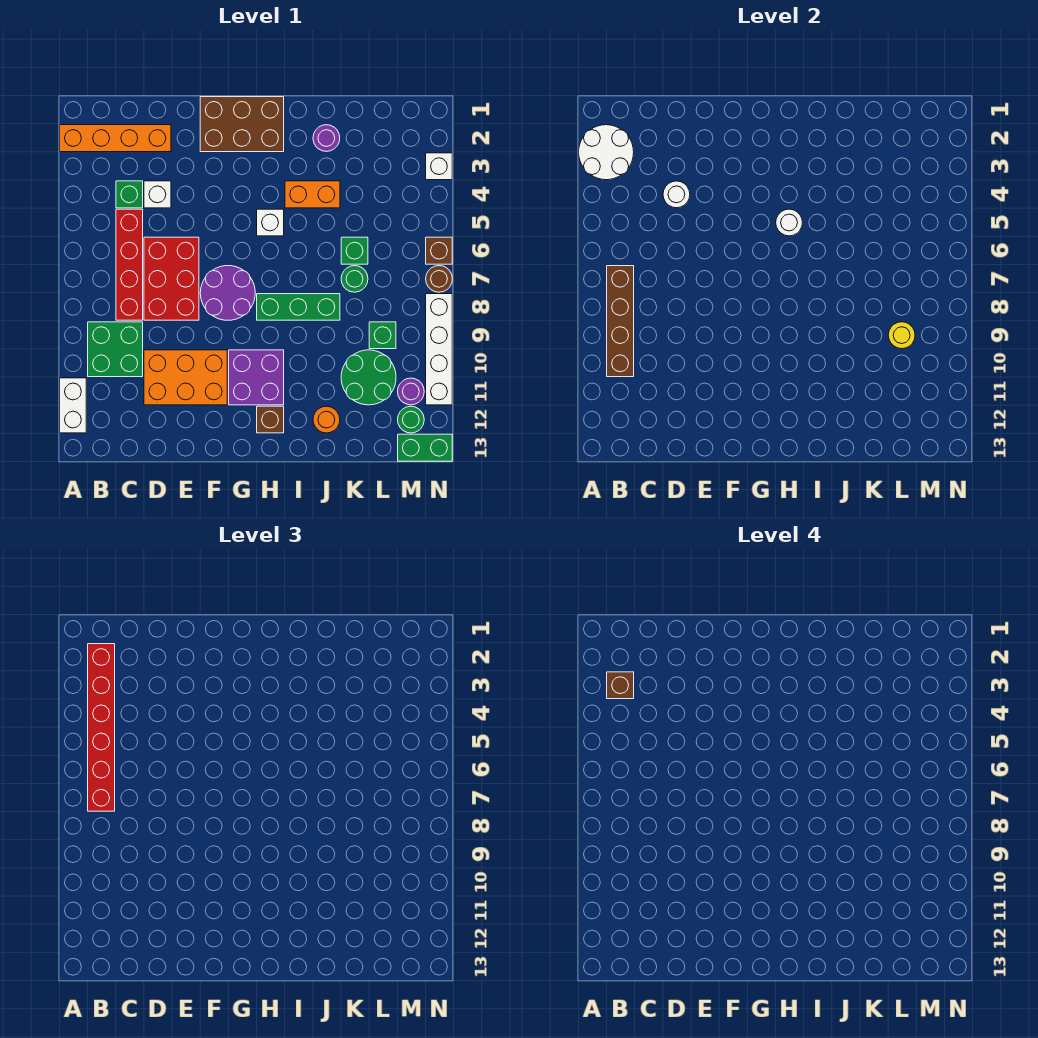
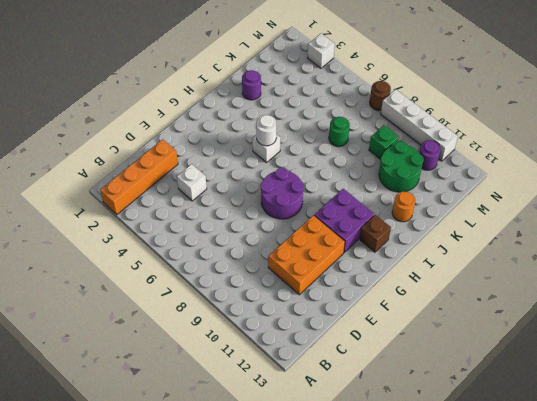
none -> white brick A11:A12 level 1
none -> green brick B9:C10 level 1
none -> green brick C4 level 1
none -> red brick C5:C8 level 1

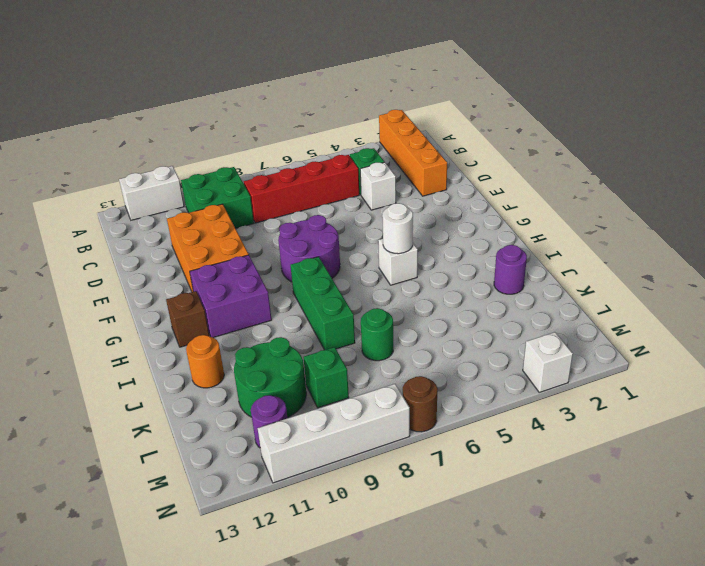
none -> red brick D6:E8 level 1
none -> brown brick F1:H2 level 1
none -> orange brick I4:J4 level 1
none -> green brick K6 level 1

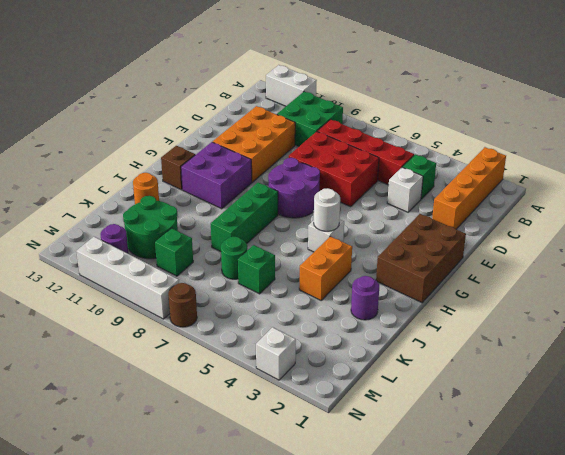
none -> green round brick M12 level 1
none -> green brick M13:N13 level 1
none -> brown brick N6 level 1
none -> white round brick A2:B3 level 2

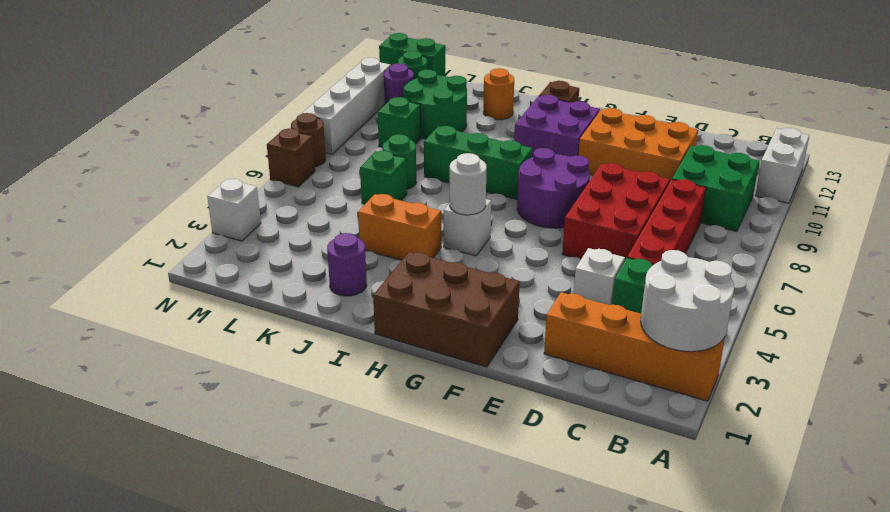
none -> brown brick B7:B10 level 2
none -> white round brick D4 level 2
none -> yellow round brick L9 level 2
none -> red brick B2:B7 level 3

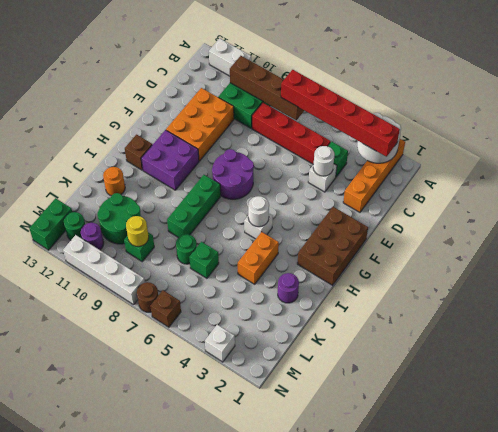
none -> red brick D6:E8 level 1
none -> brown brick B3 level 4

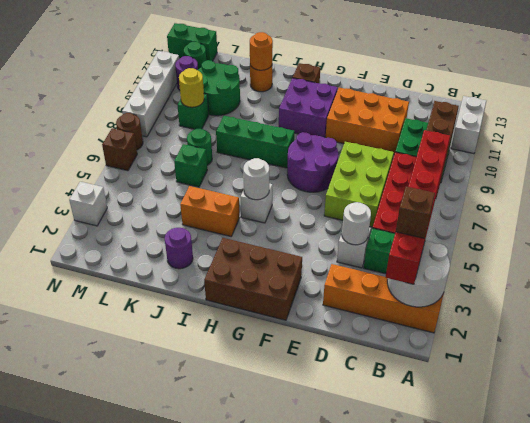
lime brick D6:E8 level 1 -> red brick D6:E8 level 1
orange round brick J12 level 2 -> none

